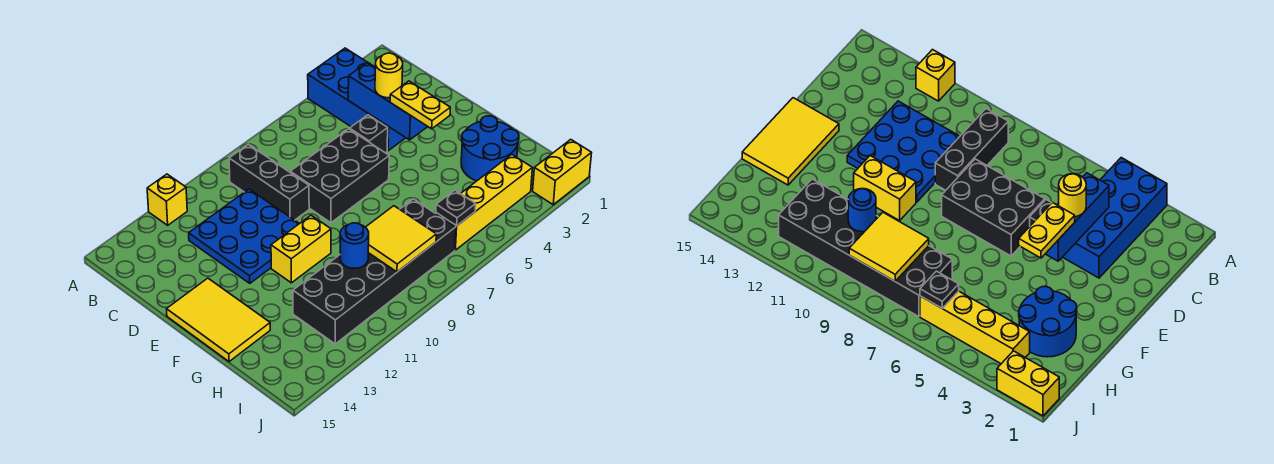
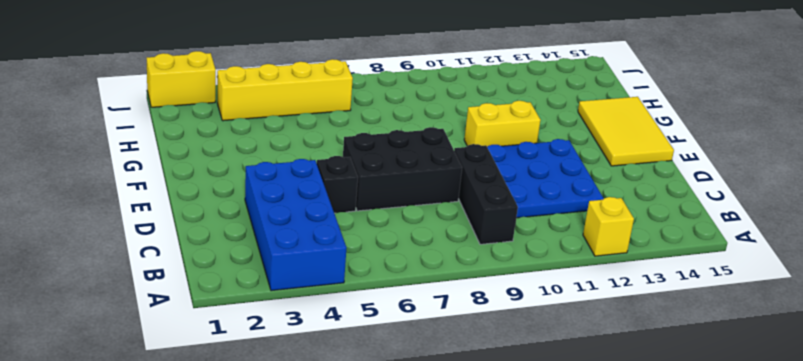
none -> blue round brick G2:H3 level 1
none -> black brick H7:I12 level 1
none -> blue brick C4:E4 level 2

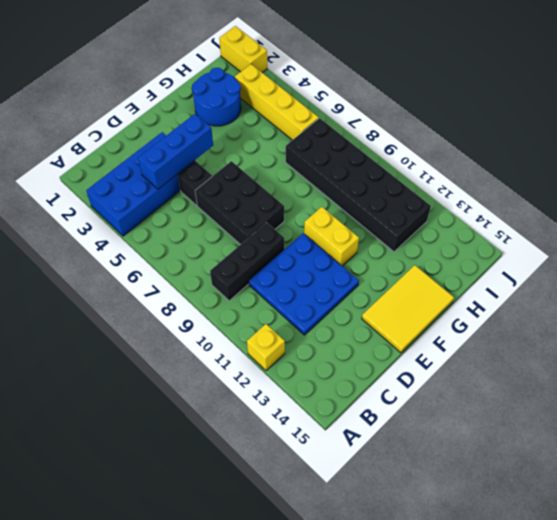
none -> yellow tile H8:I9 level 2
none -> blue round brick H10 level 2
none -> black plate I6 level 2

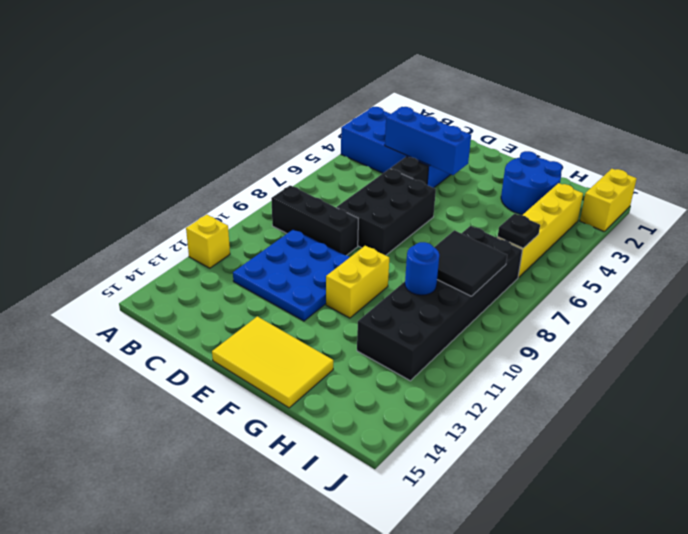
black tile H8:I9 level 2 -> yellow tile H8:I9 level 2
none -> yellow round brick D4 level 3
none -> yellow plate E4:F4 level 3

